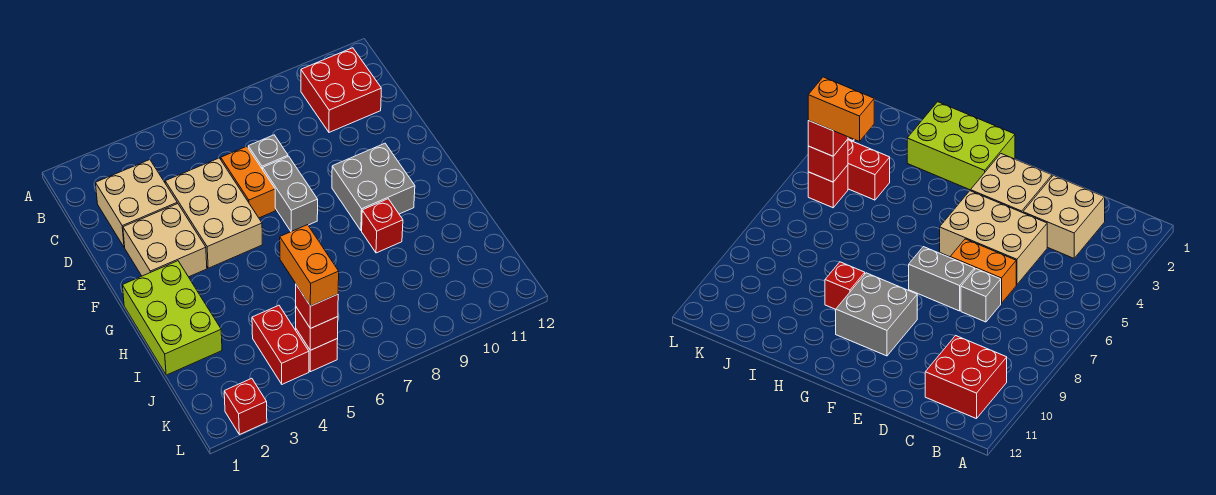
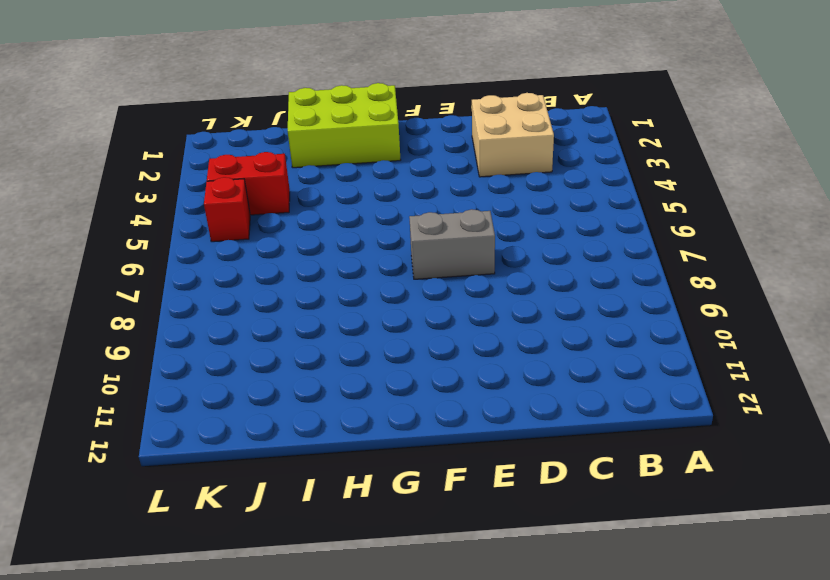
none -> red brick B10:C11 level 1
none -> tan brick D4:F5 level 1
none -> orange brick D6:E6 level 1

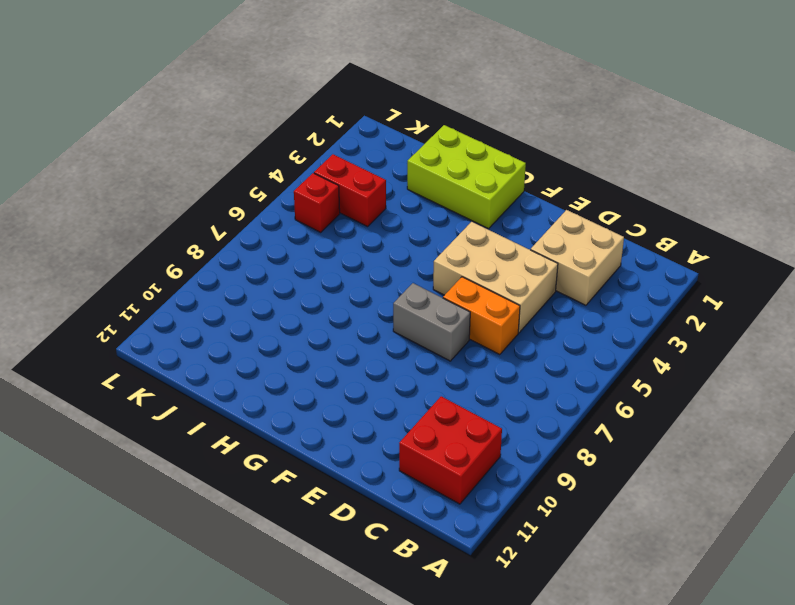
none -> grey brick D7 level 1
none -> tan brick E2:F3 level 1
none -> grey brick F9:G10 level 1

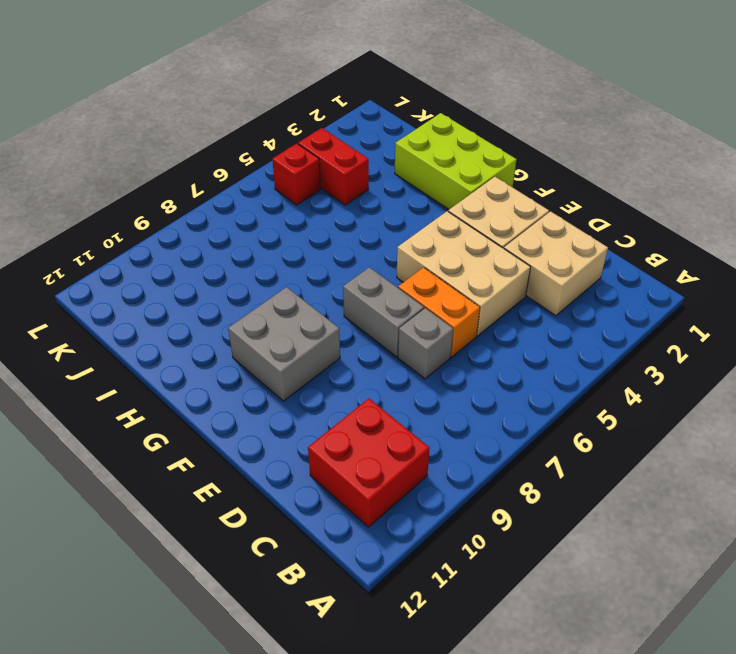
none -> red brick H9 level 1
none -> red brick L2 level 1
none -> red brick K5 level 2

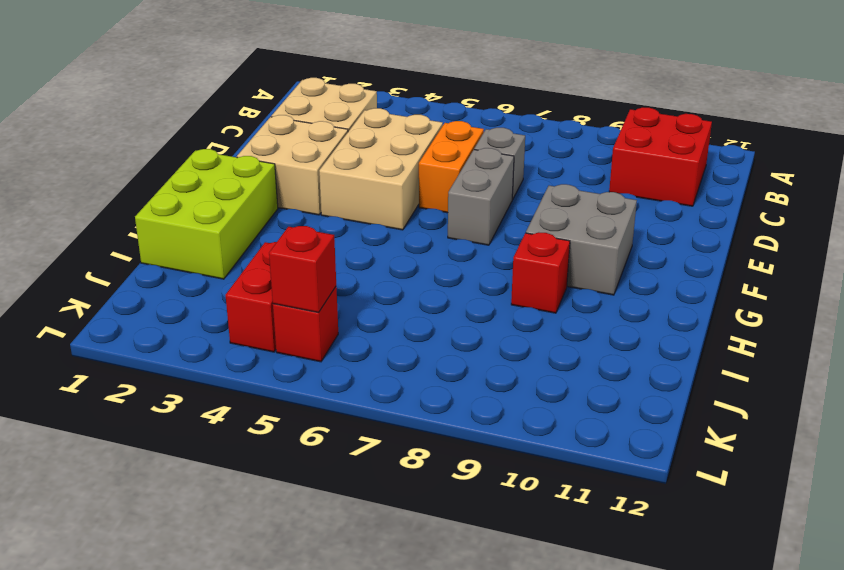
none -> red brick L2 level 1
none -> red brick K5 level 3
none -> orange brick J5:K5 level 4

